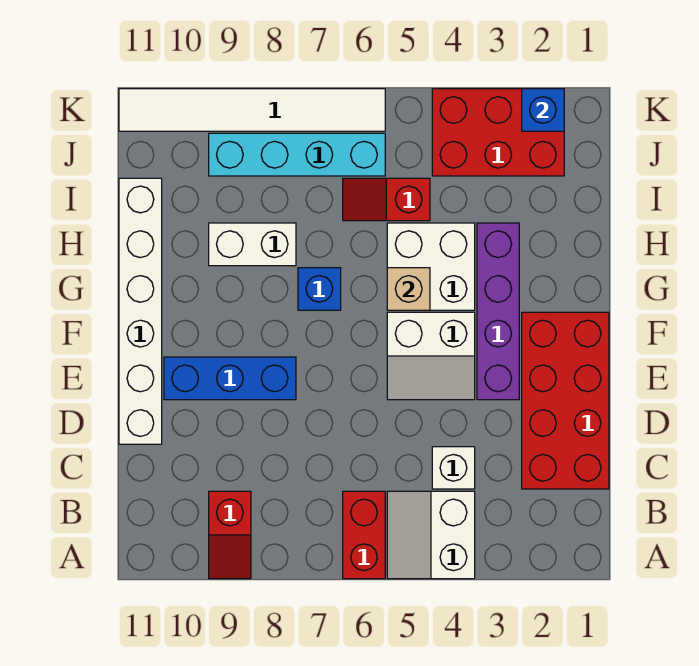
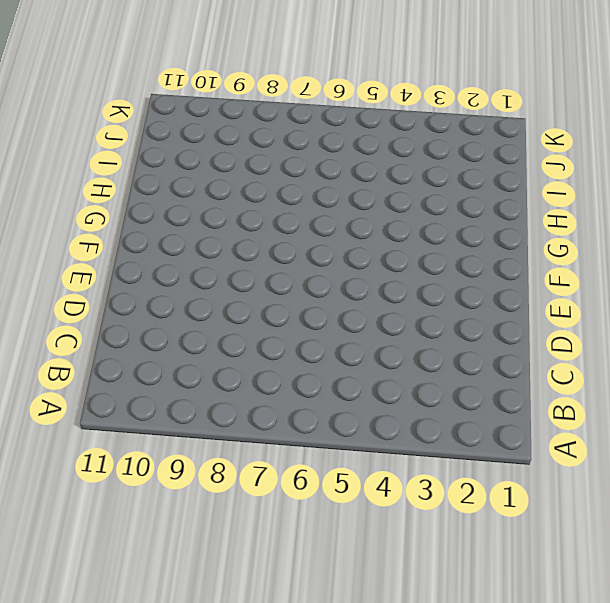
none -> white slope A4:B5 level 1 top 4
none -> red brick A6:B6 level 1
none -> red slope A9:B9 level 1 top B

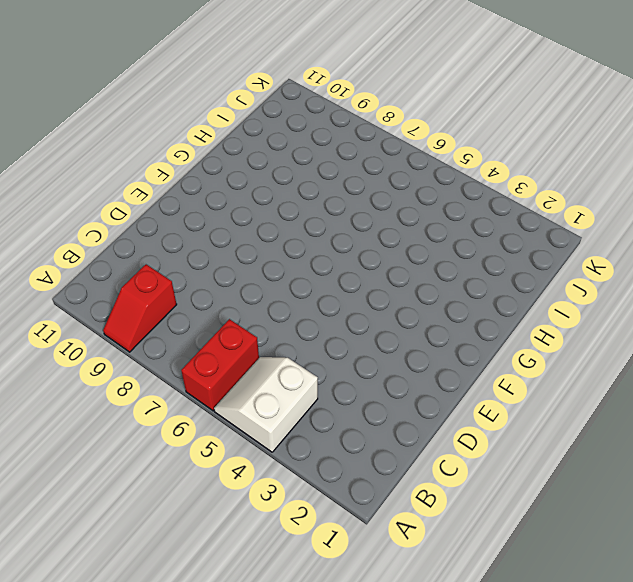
none -> red brick C1:F2 level 1
none -> white brick C4 level 1
none -> white brick D11:I11 level 1

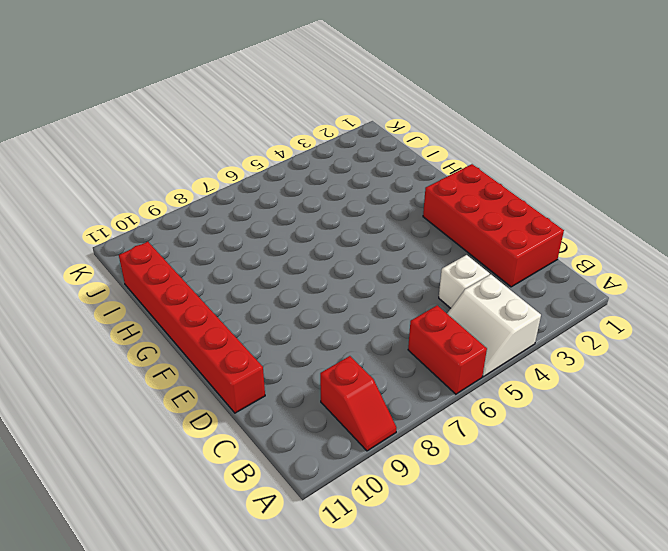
red brick D11:I11 level 1 -> white brick D11:I11 level 1
none -> purple brick E3:H3 level 1
none -> white slope E4:F5 level 1 top F
none -> blue brick E8:E10 level 1

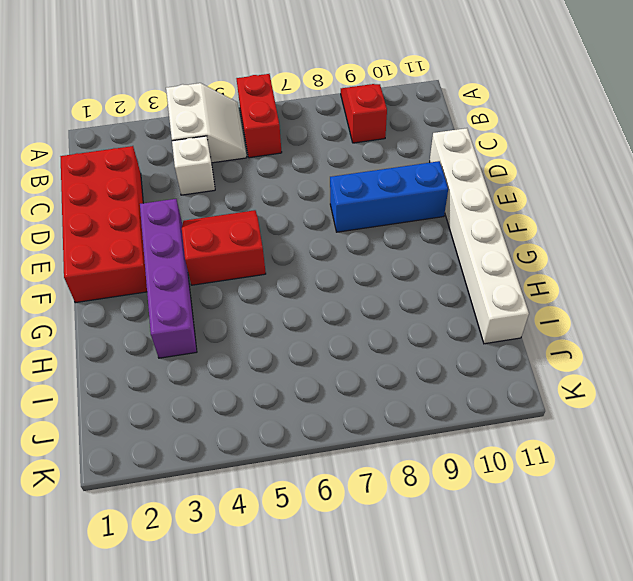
red slope E4:F5 level 1 top F -> white slope E4:F5 level 1 top F
none -> white brick G4:H5 level 1
none -> blue brick G7 level 1
none -> white brick H8:H9 level 1

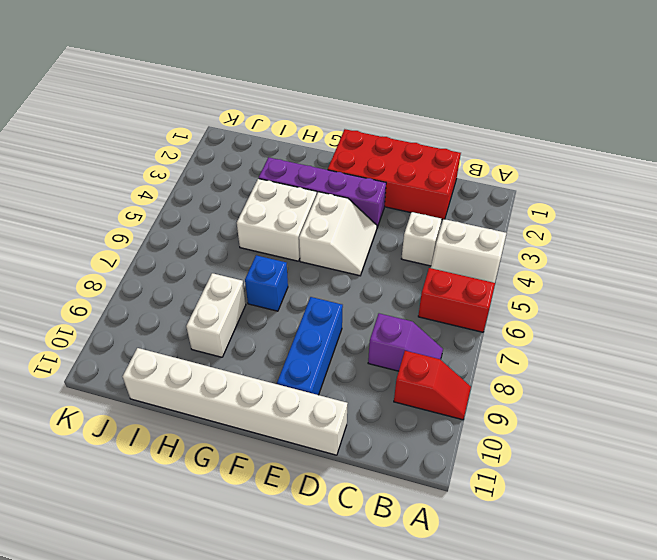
purple slope B8:C8 level 1 top C -> none
none -> red slope I5:I6 level 1 top 5
none -> red brick J2:K4 level 1
none -> cyan brick J6:J9 level 1

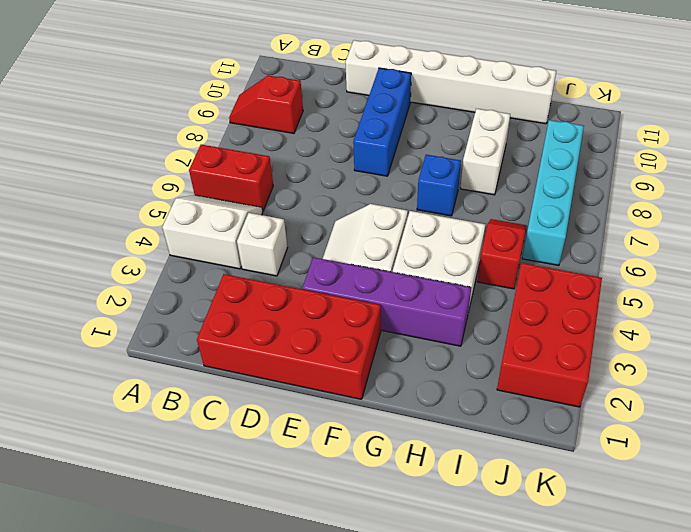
none -> white tile K6:K11 level 1
none -> tan brick G5 level 2
none -> blue brick K2 level 2

